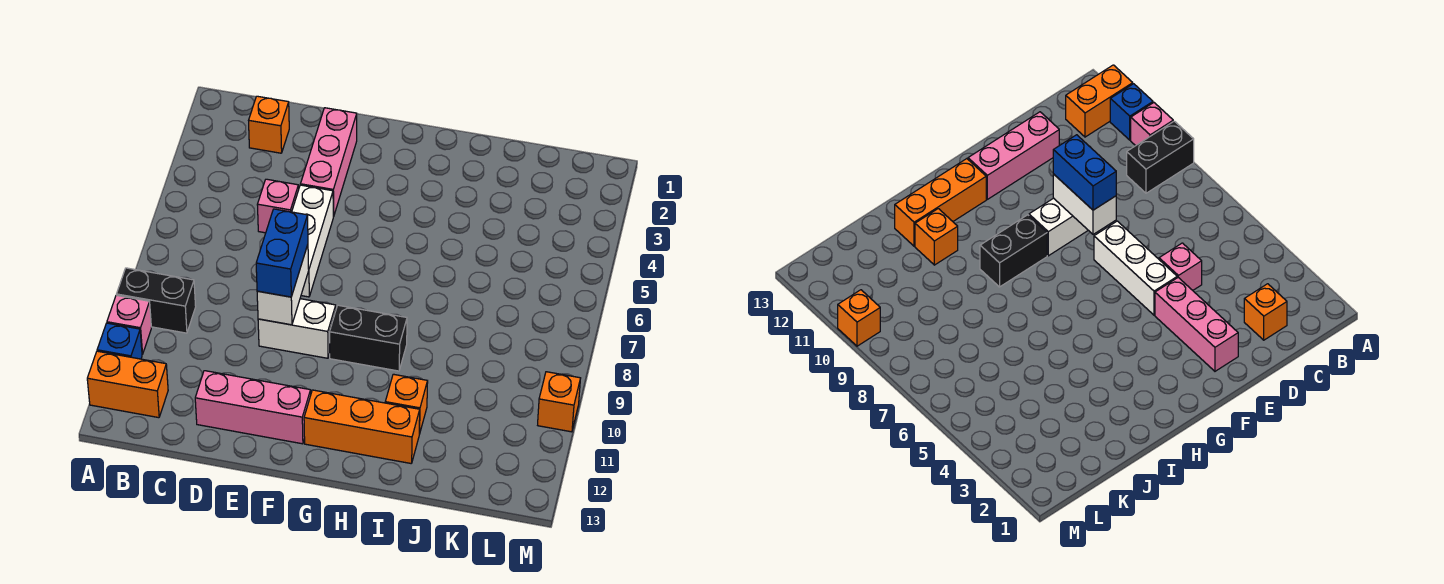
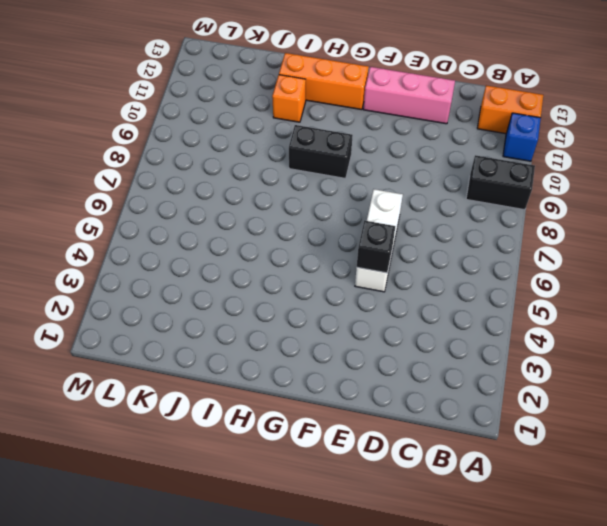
black brick E5 level 2 -> none
none -> pink brick A10 level 1
none -> orange brick C2 level 1
none -> pink brick D5 level 1

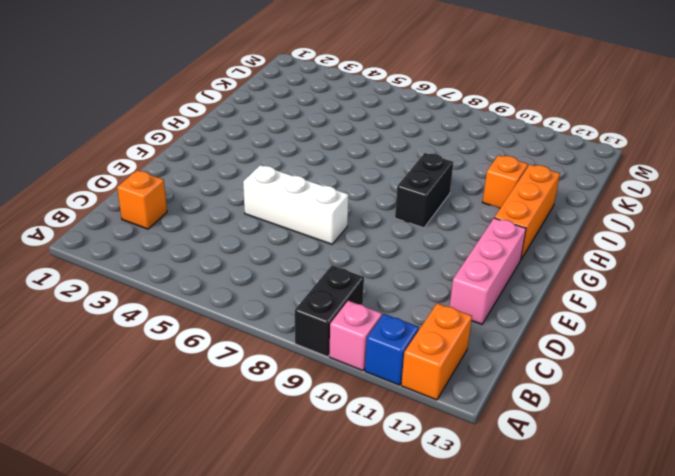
none -> pink brick D5 level 1
none -> pink brick E2:E4 level 1
none -> white brick E9:F9 level 1

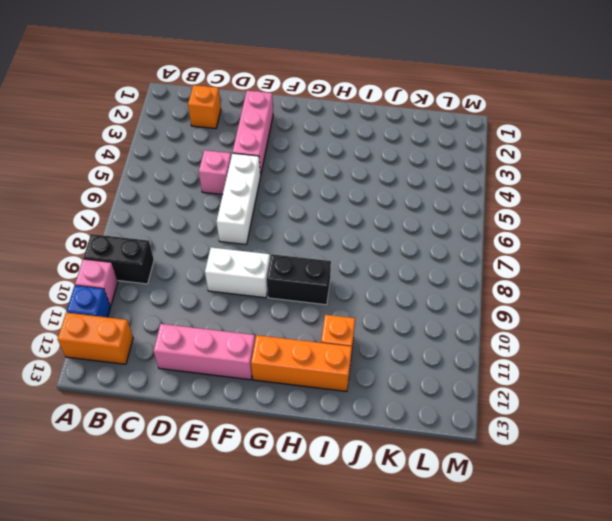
none -> orange brick M10 level 1
none -> white brick E8:E9 level 2
none -> blue brick E8:E9 level 3

